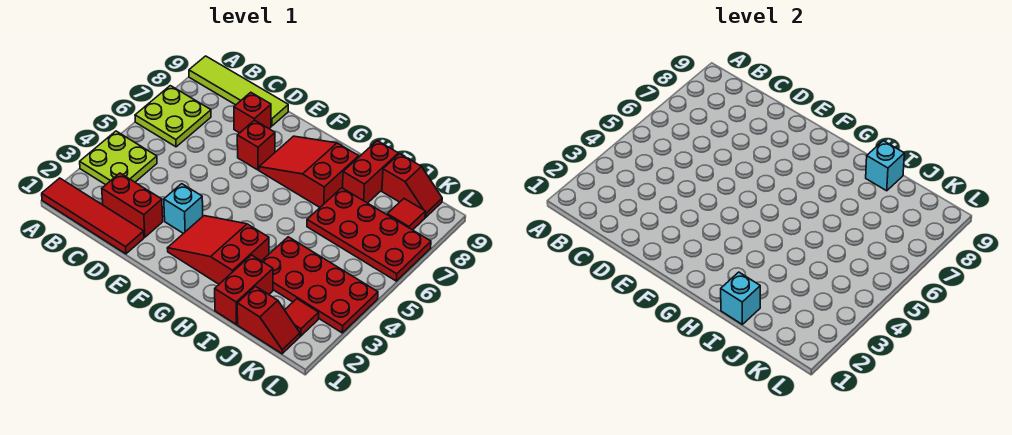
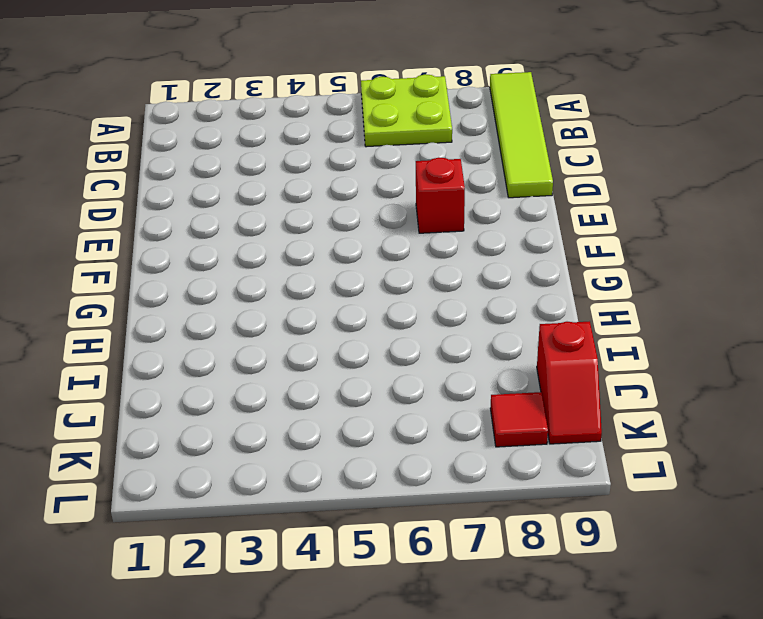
none -> red tile A1:D1 level 1
none -> lime plate A3:B4 level 1
none -> red brick C2:D2 level 1

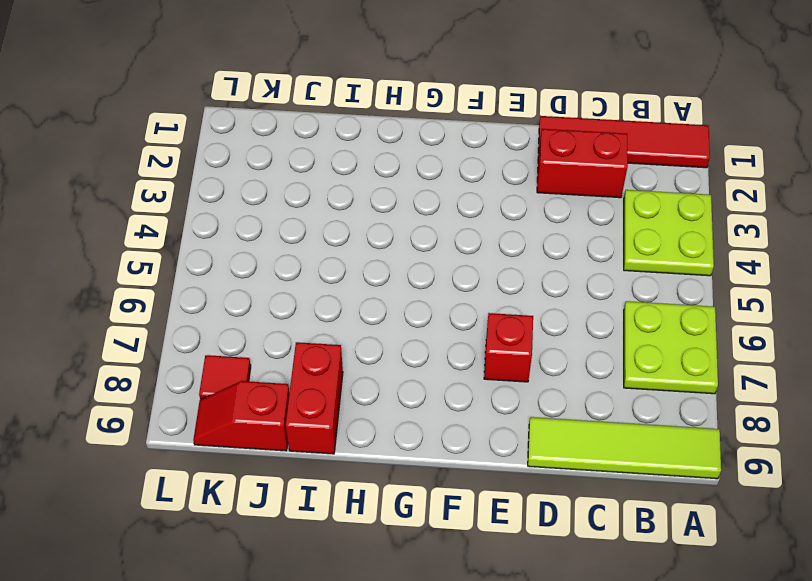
none -> red brick D8 level 1
none -> cyan brick E3 level 1
none -> red slope F2:H3 level 1 top H

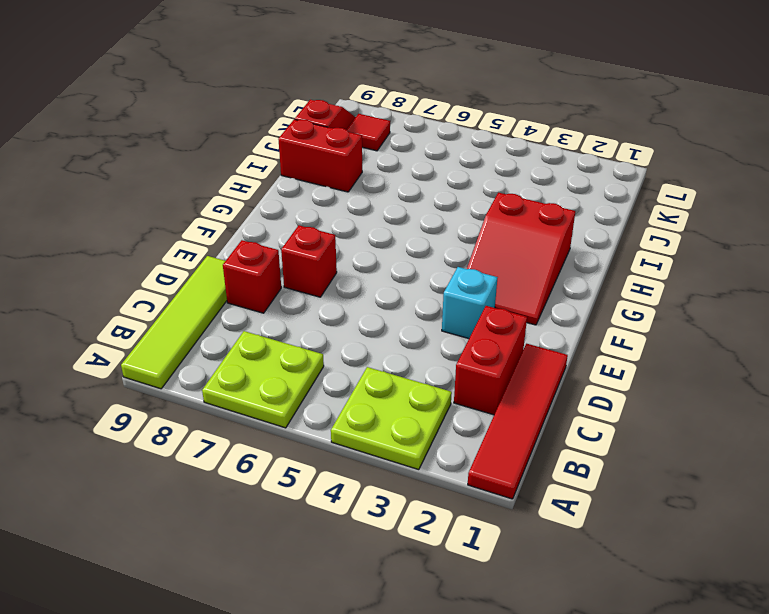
none -> red slope F7:H8 level 1 top H
none -> red brick I1:I2 level 1
none -> red plate I3:L4 level 1

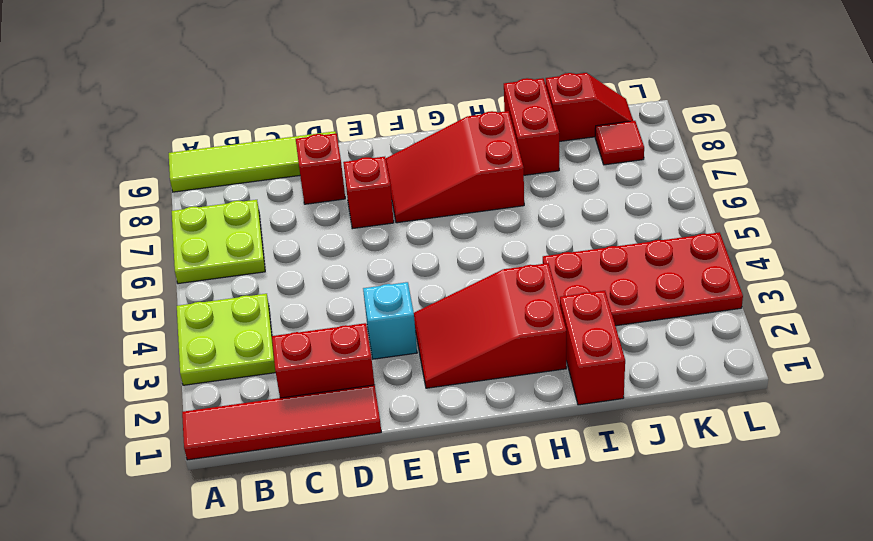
none -> red plate I6:L7 level 1
none -> red slope J1:K1 level 1 top J
none -> red tile K2 level 1

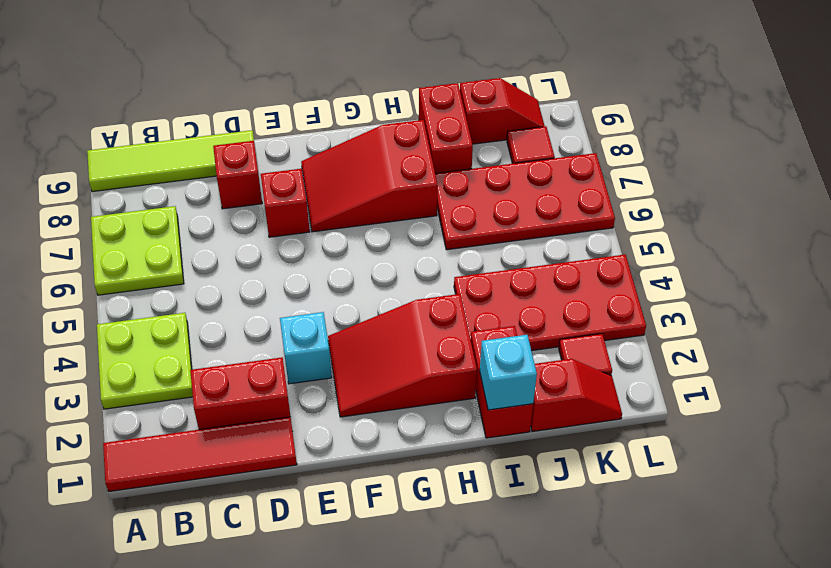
none -> cyan brick I9 level 2

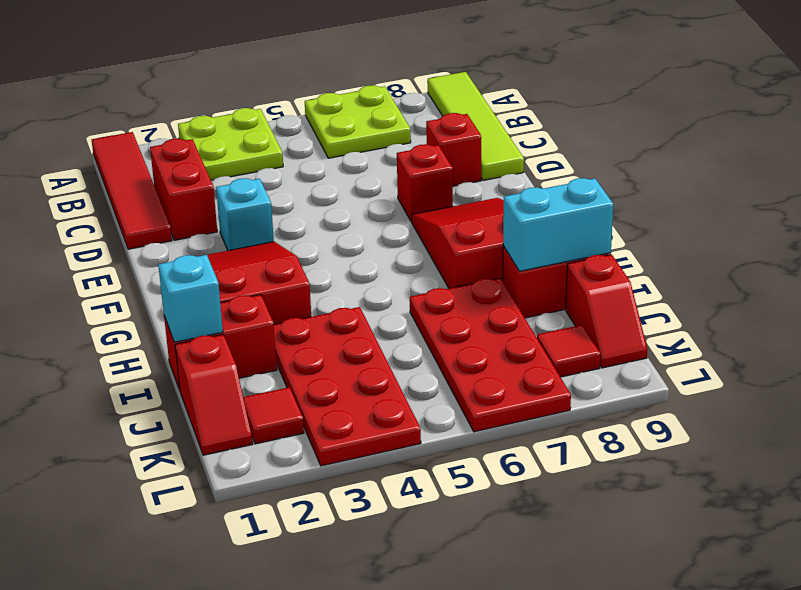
cyan brick I8:I9 level 2 -> cyan brick I9 level 2

